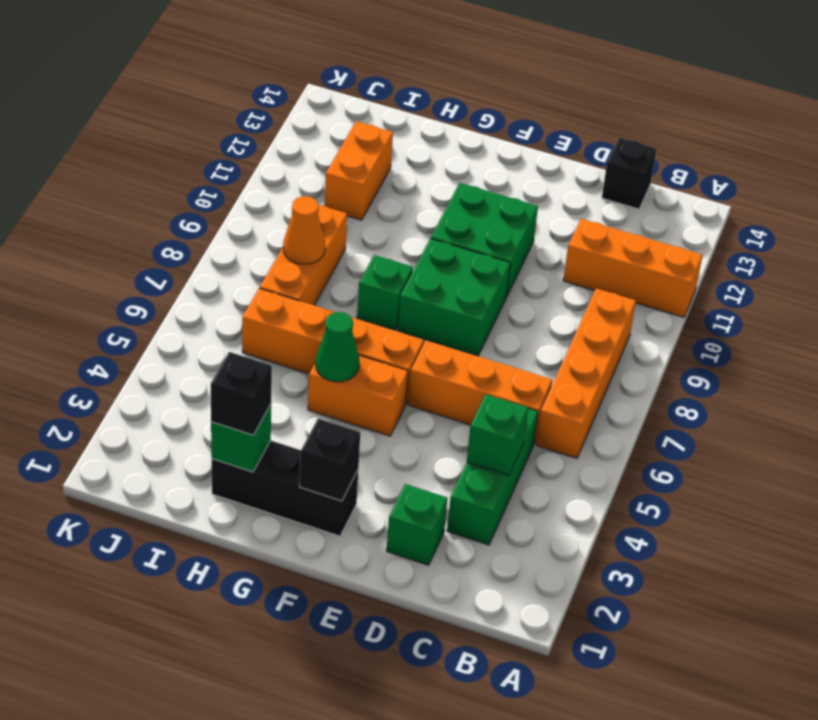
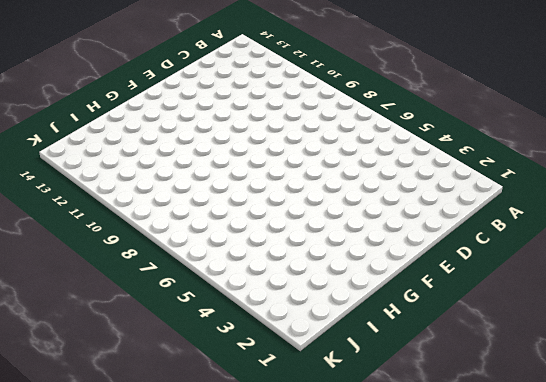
none -> orange brick A11:C11 level 1
none -> orange brick B6:B9 level 1
none -> green brick C3:C5 level 1

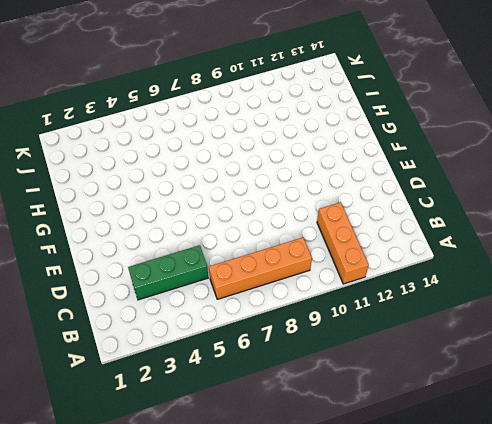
none -> orange brick C6:E6 level 1
none -> black brick C14 level 1
none -> green brick D2 level 1

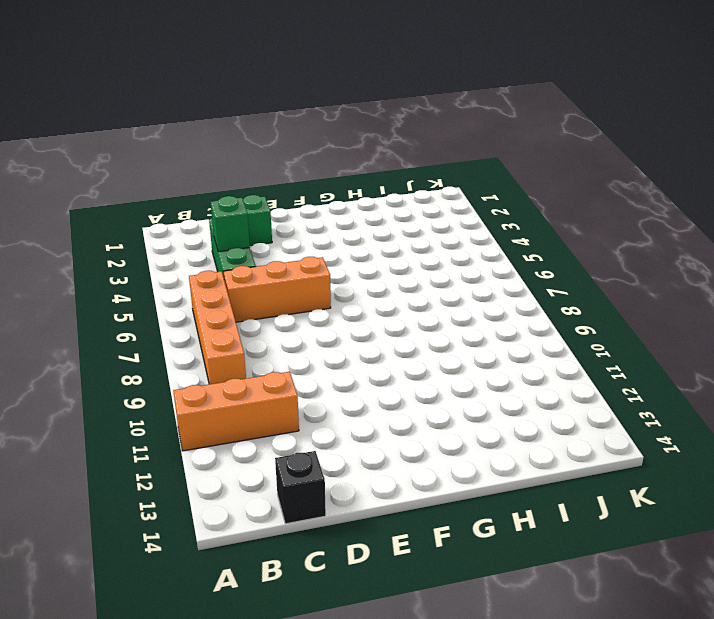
none -> green brick E8:F9 level 1
none -> green brick E10:F11 level 1
none -> black brick F2:H2 level 1

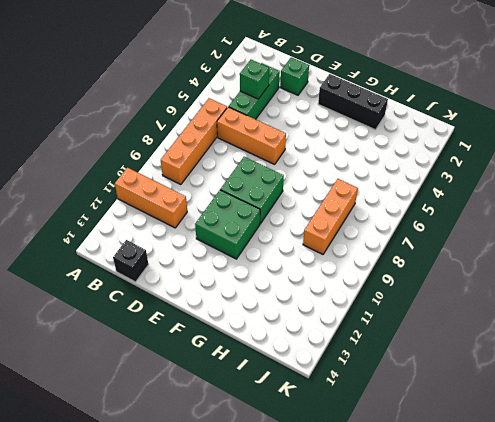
none -> orange brick F5:G5 level 1
none -> orange brick F6:I6 level 1
none -> green brick G8 level 1

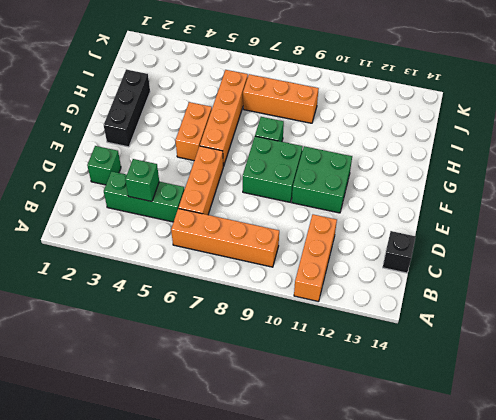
none -> orange brick I11:I12 level 1
none -> black brick F2 level 2
none -> green cone G5 level 2

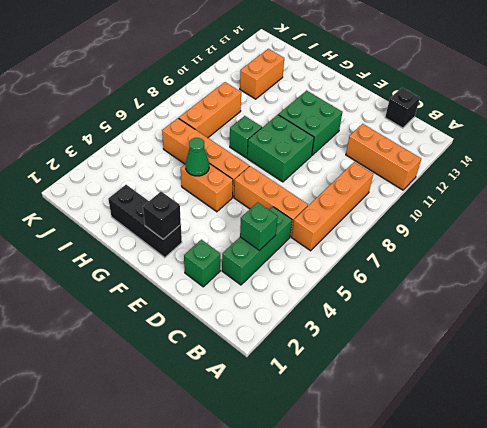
none -> green brick H2 level 2
none -> orange cone I8 level 2
none -> black brick H2 level 3

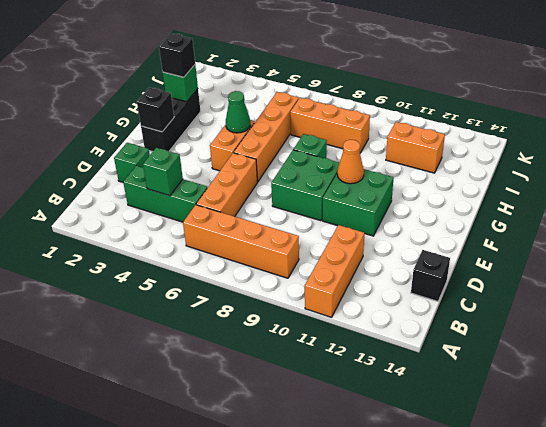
orange cone F10 level 2 -> orange cone I8 level 2

